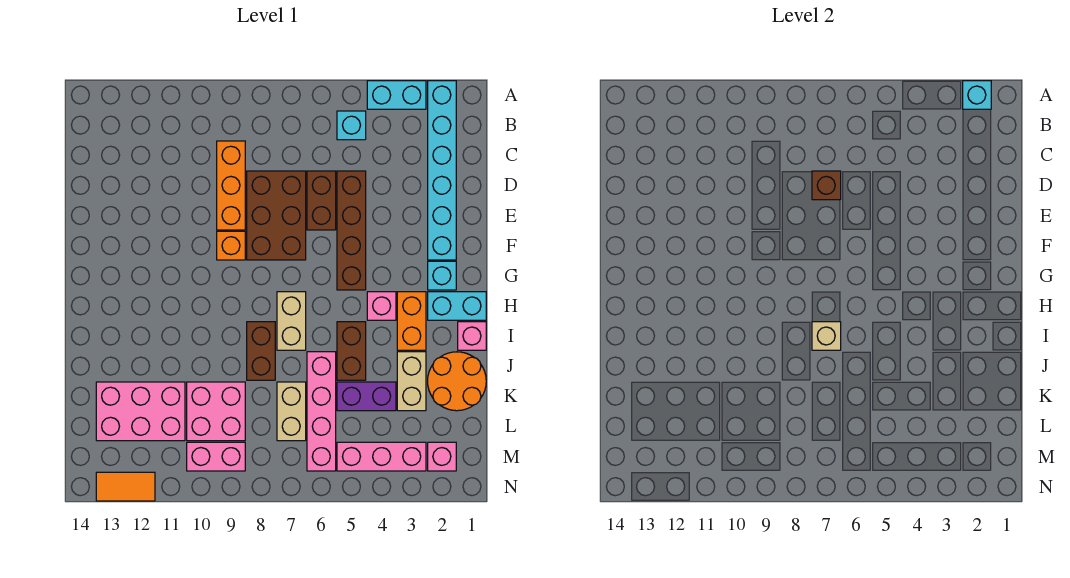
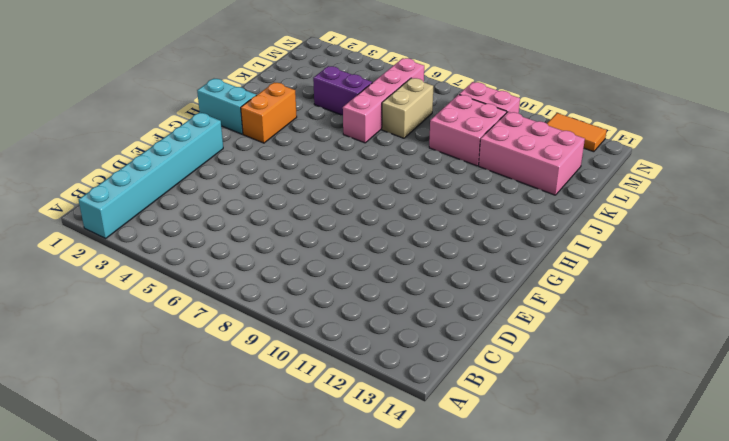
none -> cyan brick A3:A4 level 1
none -> cyan brick B5 level 1
none -> orange brick C9:E9 level 1
none -> brown brick D5:G5 level 1

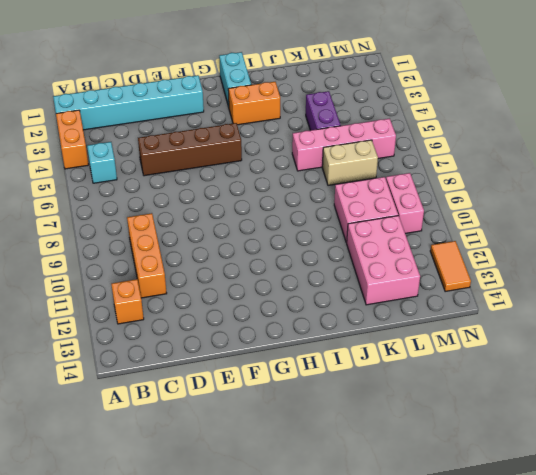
orange brick A3:A4 level 1 -> cyan brick A3:A4 level 1
orange brick B12 level 1 -> orange brick F9 level 1
orange brick C9:C11 level 1 -> orange brick C9:E9 level 1
none -> brown brick D6:E6 level 1
none -> brown brick D7:F8 level 1
none -> cyan brick G2 level 1
none -> pink brick H4 level 1

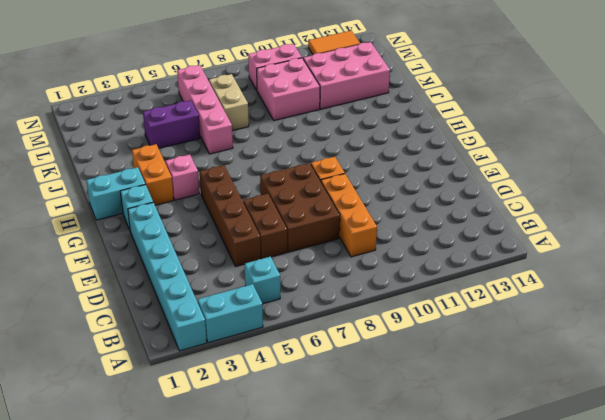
none -> tan brick H7:I7 level 1
none -> pink brick I1 level 1
none -> brown brick I5:J5 level 1
none -> brown brick I8:J8 level 1

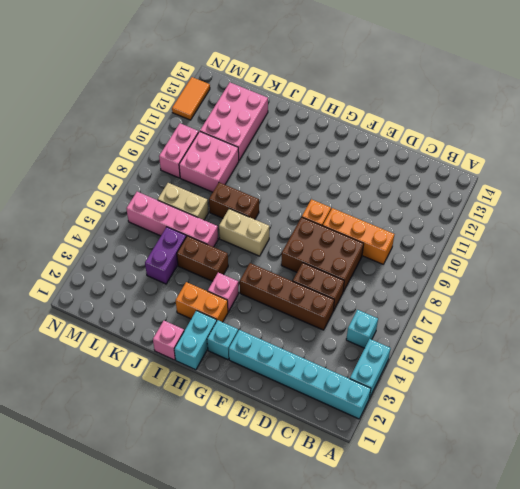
none -> orange round brick J1:K2 level 1
none -> tan brick J3:K3 level 1
none -> pink brick M2 level 1
none -> pink brick M3:M5 level 1

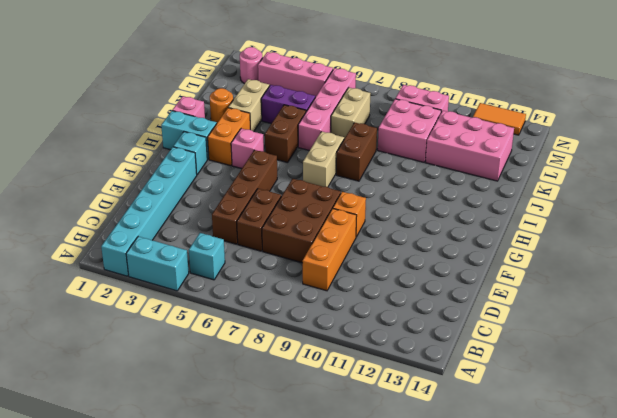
orange round brick J2 level 1 -> orange round brick J1:K2 level 1
pink round brick M2 level 1 -> pink brick M2 level 1
none -> cyan brick A2 level 2
none -> brown brick D7 level 2
none -> tan brick I7 level 2

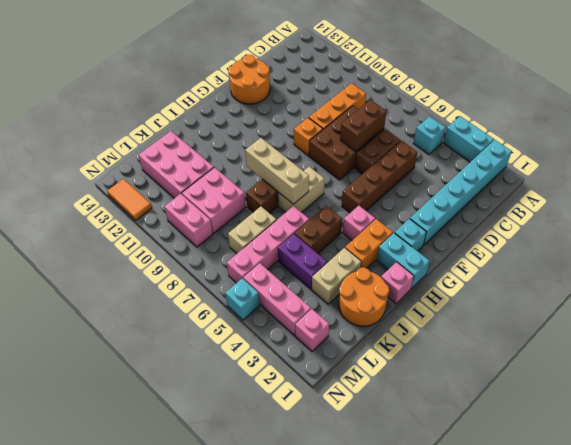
brown brick D7:E7 level 2 -> brown brick D7 level 2
orange round brick E13:F14 level 1 -> none
tan brick I7:I9 level 2 -> tan brick I7 level 2
cyan brick N5 level 1 -> cyan brick A2 level 2

